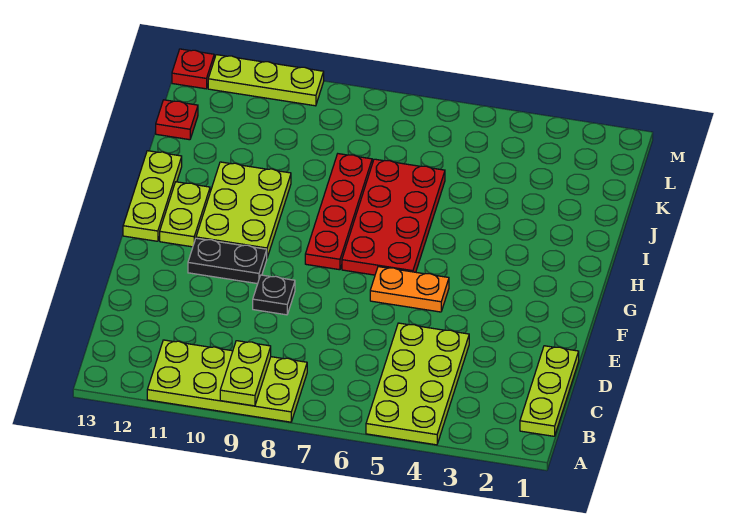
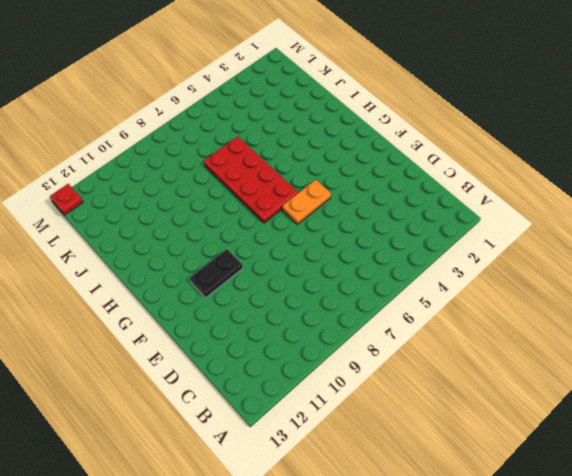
none -> lime plate A4:D5 level 1
none -> lime plate A8:B11 level 1
none -> lime plate B1:D1 level 1

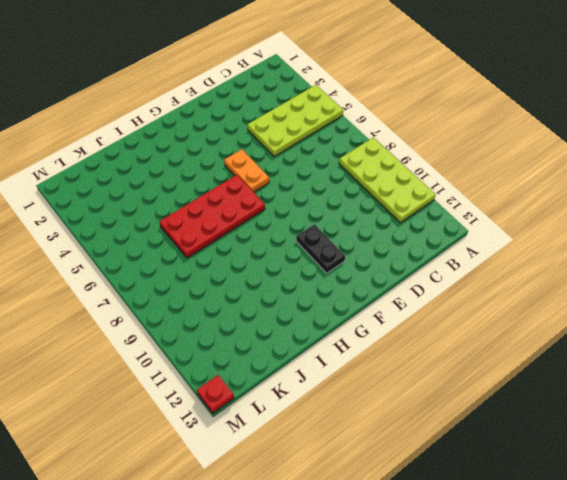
none -> lime plate B1:D1 level 1
none -> black plate E9 level 1
none -> red plate G8:J8 level 1

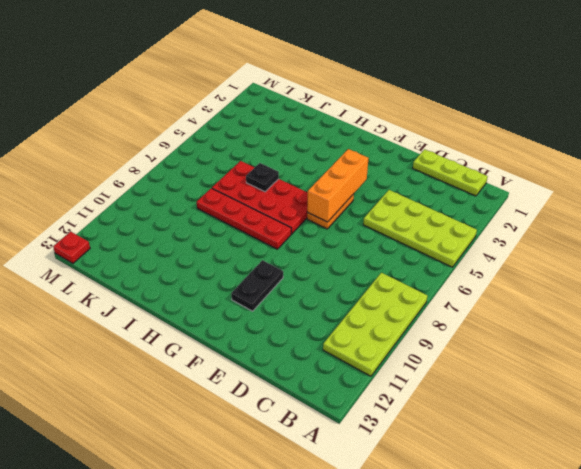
orange brick F4:F6 level 2 -> none
black plate I6 level 2 -> black plate E9 level 1
none -> lime plate G10:I11 level 1
none -> lime plate G12:H12 level 1
none -> lime plate G13:I13 level 1

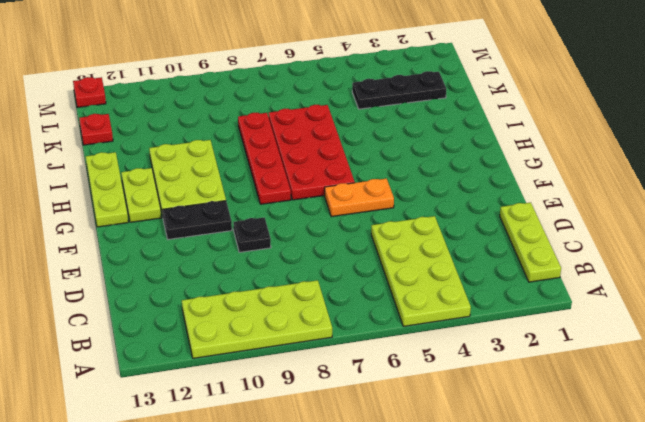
black plate K2:K4 level 1 -> none
none -> lime plate M10:M12 level 1
none -> lime plate A9:B9 level 2

